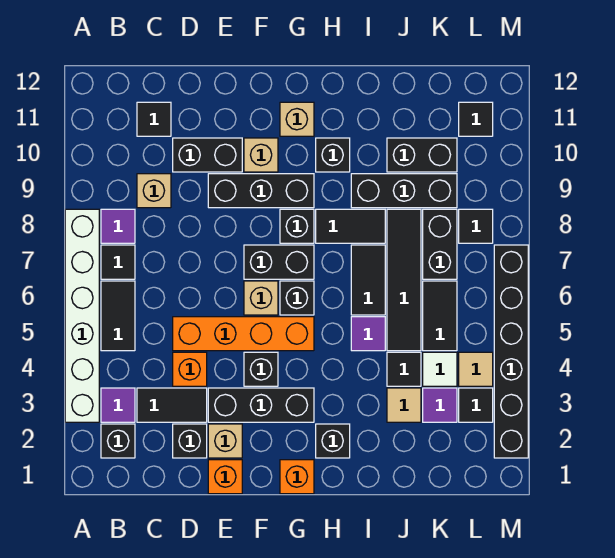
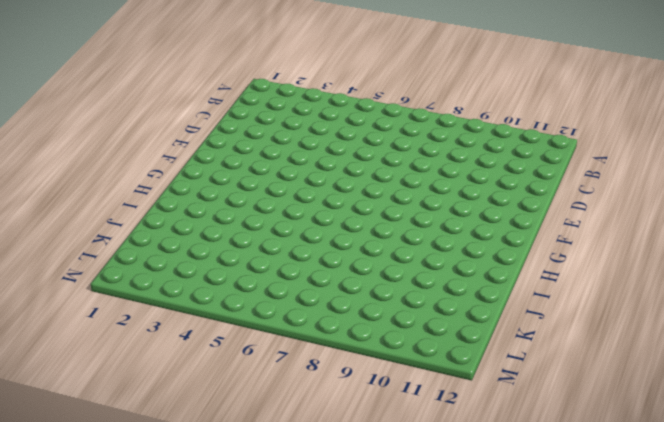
none -> white brick A3:A8 level 1
none -> black brick B2 level 1
none -> purple tile B3 level 1
none -> black tile B5:B6 level 1

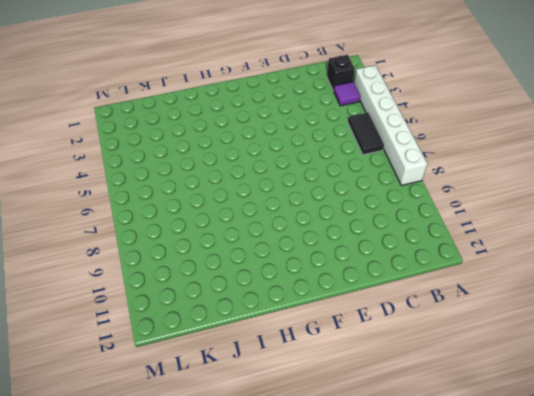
none -> black tile B7 level 1
none -> purple tile B8 level 1
none -> black tile C3:D3 level 1
none -> tan brick C9 level 1

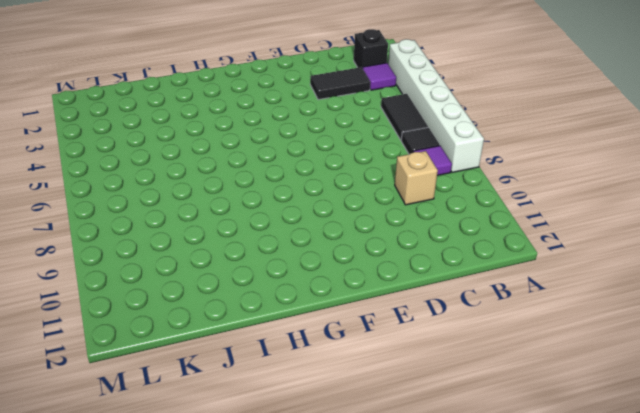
none -> black tile C11 level 1
none -> black brick D2 level 1
none -> orange brick D4 level 1
none -> orange brick D5:G5 level 1

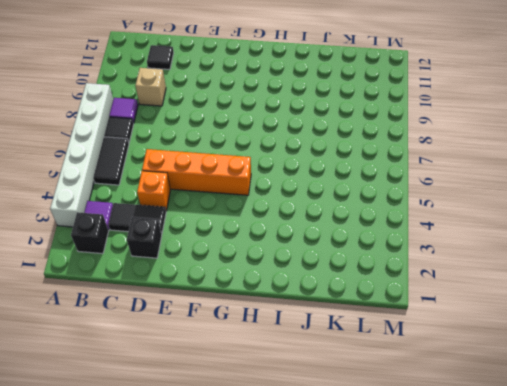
none -> black brick D10:E10 level 1
none -> orange brick E1 level 1
none -> tan brick E2 level 1
none -> black brick E3:G3 level 1

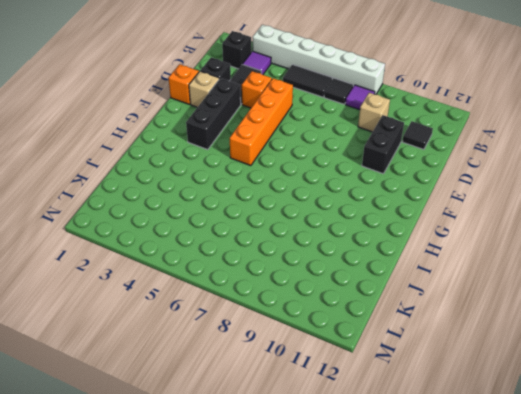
none -> black brick E9:G9 level 1
none -> black brick F4 level 1
none -> tan brick F6 level 1
none -> black brick F7:G7 level 1

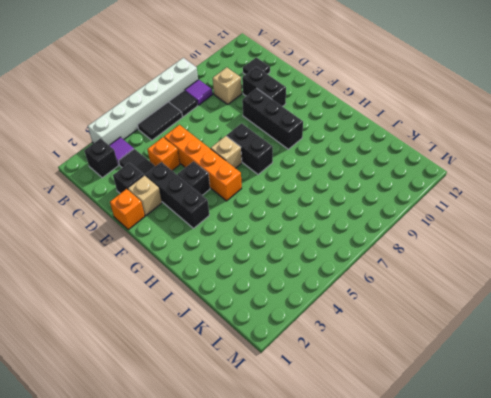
none -> tan brick F10 level 1
none -> orange brick G1 level 1
none -> black brick G6 level 1
none -> black brick G8 level 1

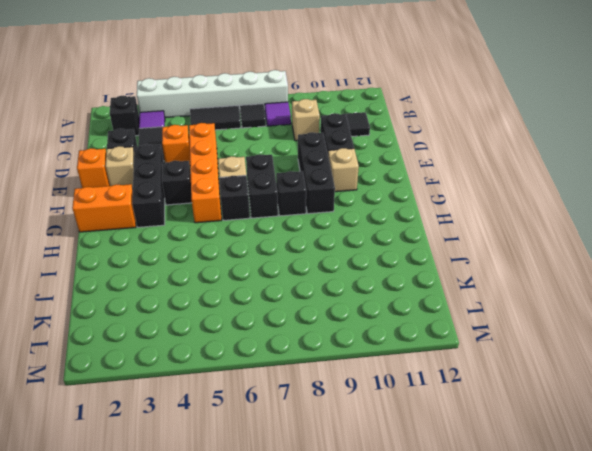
orange brick G1:G2 level 1 -> orange brick G1 level 1
none -> tan brick G11 level 1
none -> black brick H2 level 1
none -> black tile H8:I8 level 1
none -> black brick H10 level 1

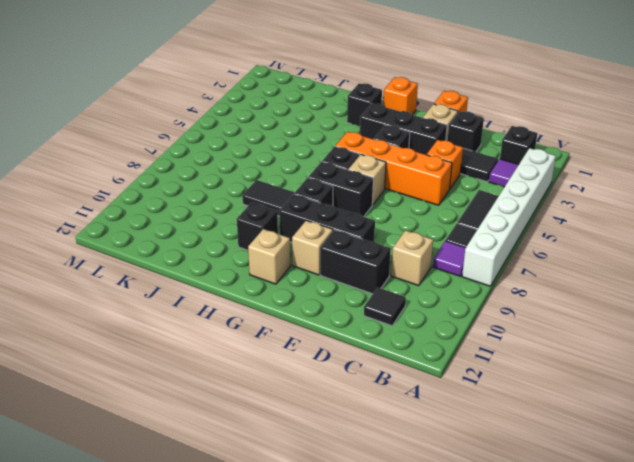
none -> purple tile I5 level 1
none -> black tile I6:I7 level 1
none -> black brick I9:K9 level 1
none -> tan tile J3 level 1

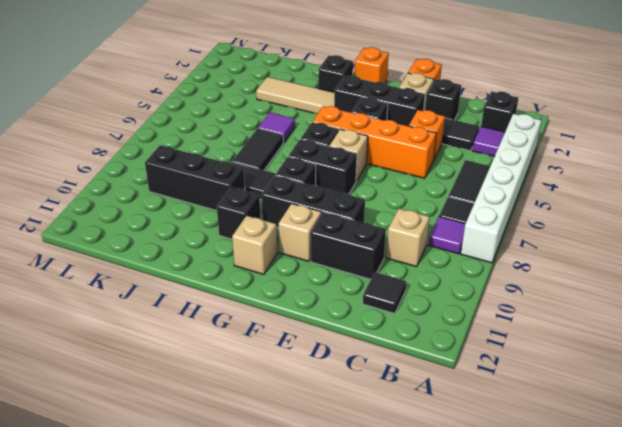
tan tile H3:J3 level 1 -> tan tile J3 level 1
none -> black tile J4 level 1
none -> black tile J5:J8 level 1
none -> black brick J10:K10 level 1
none -> purple tile K3 level 1

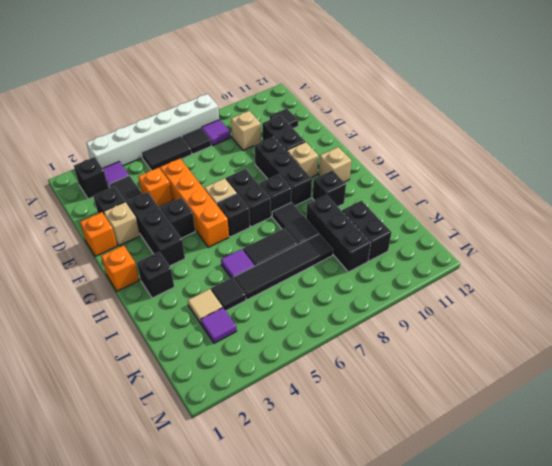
none -> white tile K4 level 1
none -> black tile K5:K6 level 1
none -> black brick K7:K8 level 1
none -> black tile L3 level 1

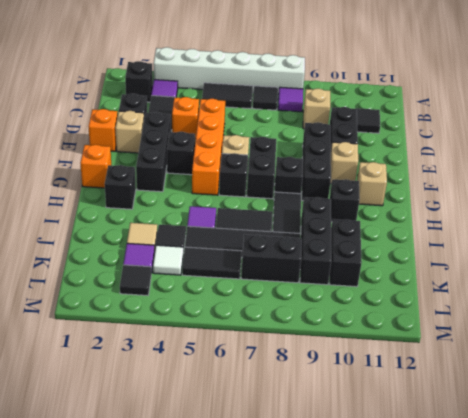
none -> tan tile L4 level 1
none -> black tile L8 level 1
none -> black tile L11 level 1
none -> black brick M2:M7 level 1

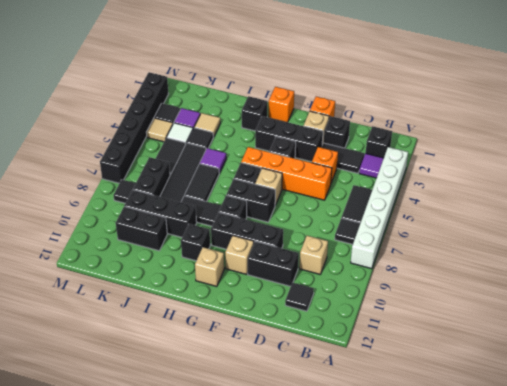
none -> purple tile B8 level 1
none -> black tile L11 level 1

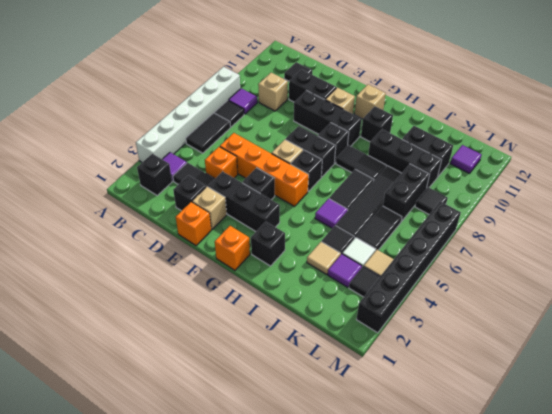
purple tile L11 level 1 -> black tile L11 level 1

